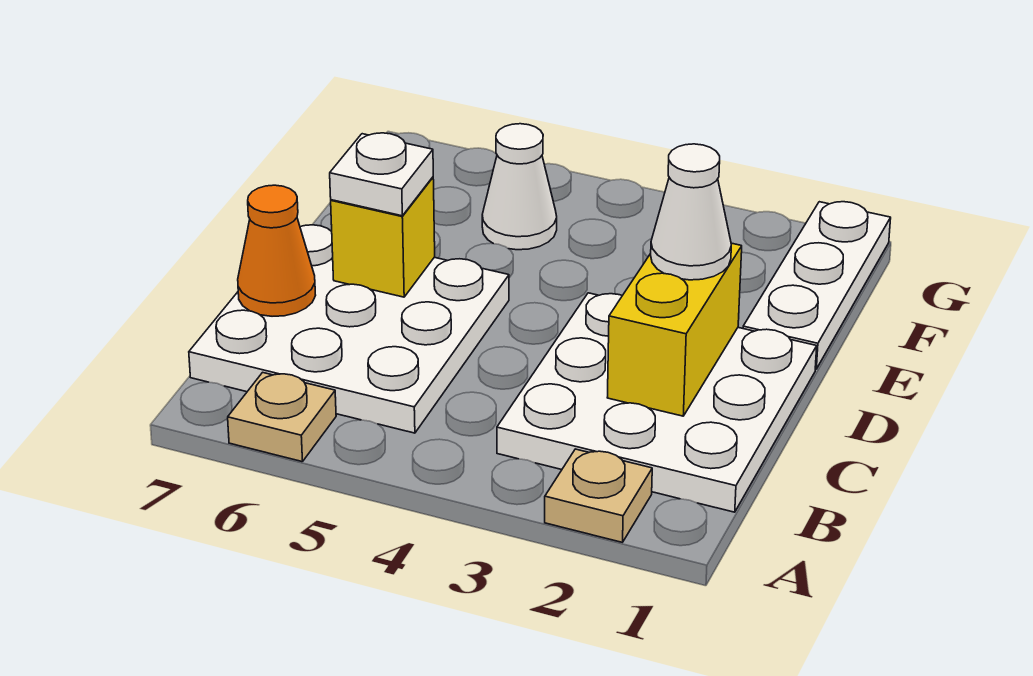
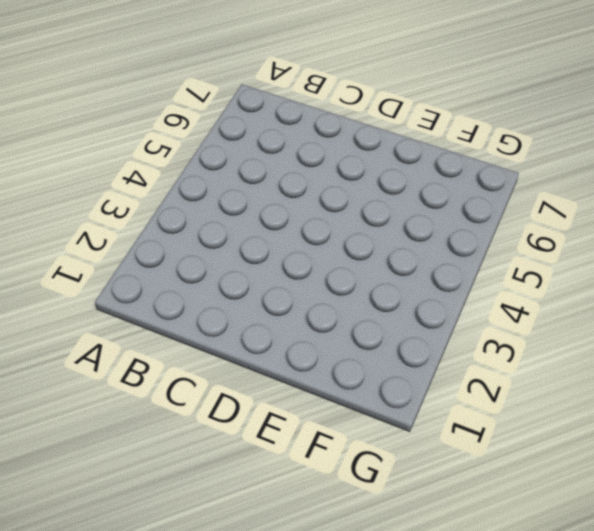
none -> tan plate A2 level 1
none -> tan plate A6 level 1

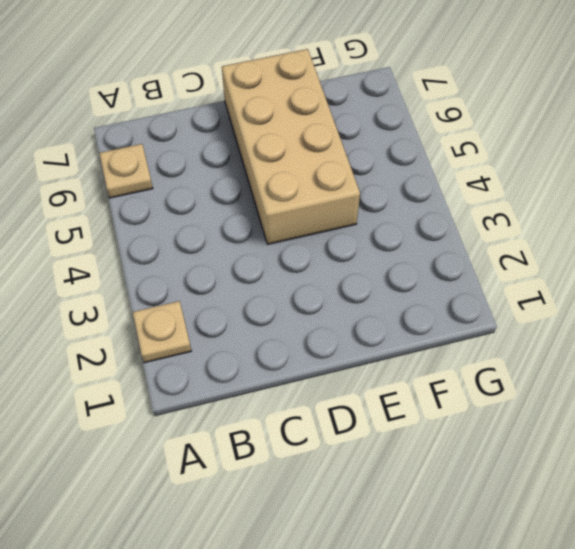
tan brick D4:E7 level 1 -> white plate B5:D7 level 1
none -> white plate B1:D3 level 1
none -> white plate E1:G1 level 1

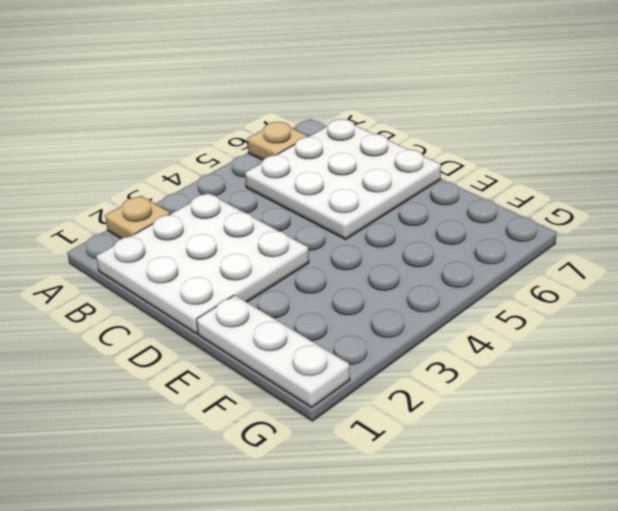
none -> white cone F5 level 1
none -> yellow brick C2:D2 level 2

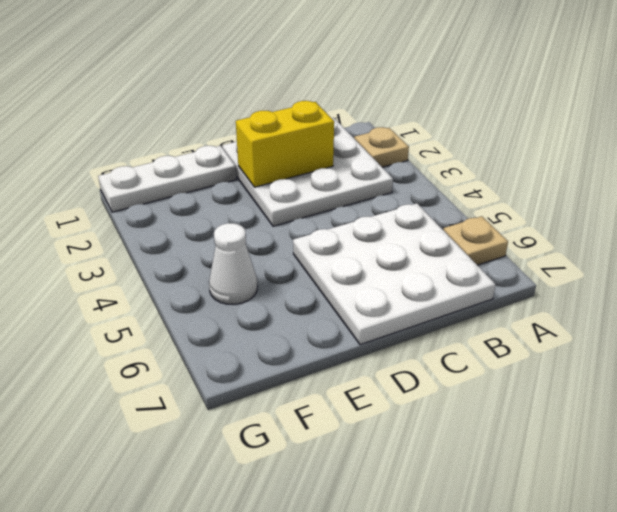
none -> orange cone C7 level 2
none -> yellow brick D6 level 2

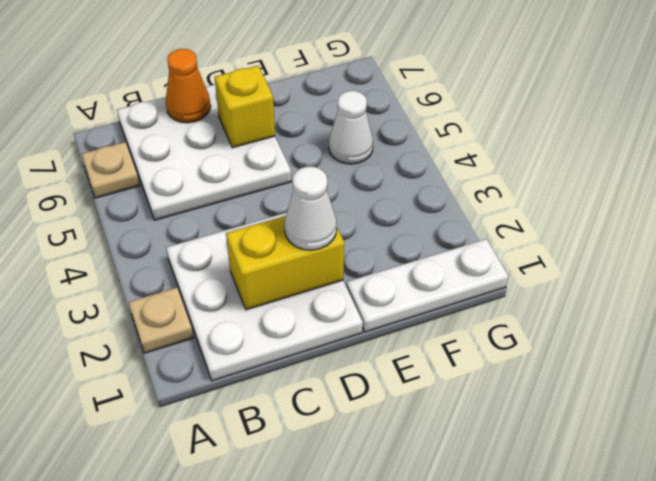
none -> white plate D6 level 3

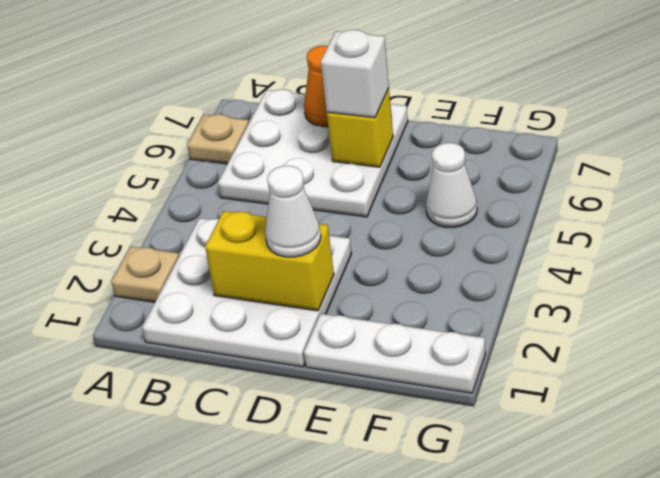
white brick D6 level 3 -> white plate D6 level 3

